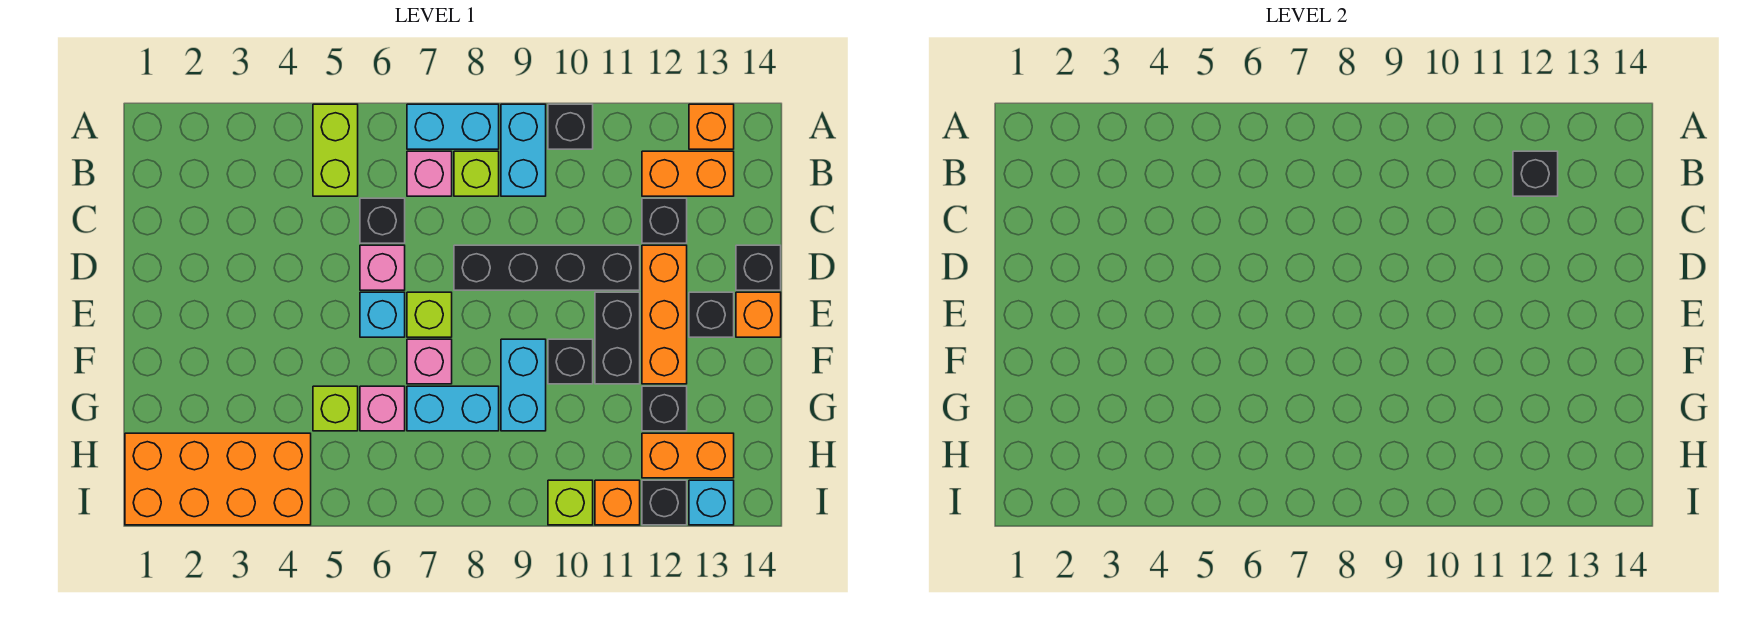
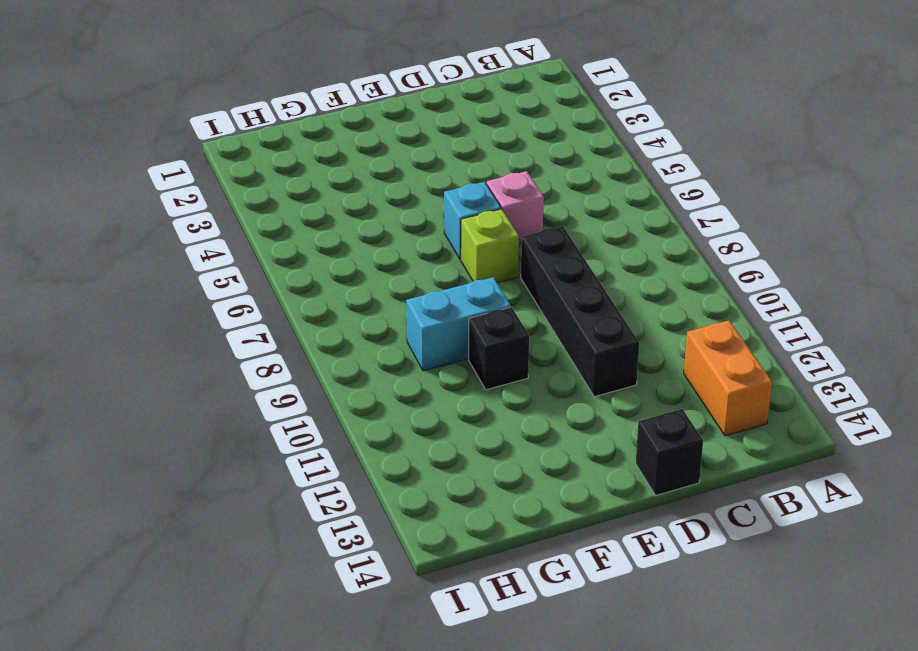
none -> lime brick A5:B5 level 1
none -> cyan brick A7:A8 level 1
none -> cyan brick A9:B9 level 1
none -> black brick A10 level 1

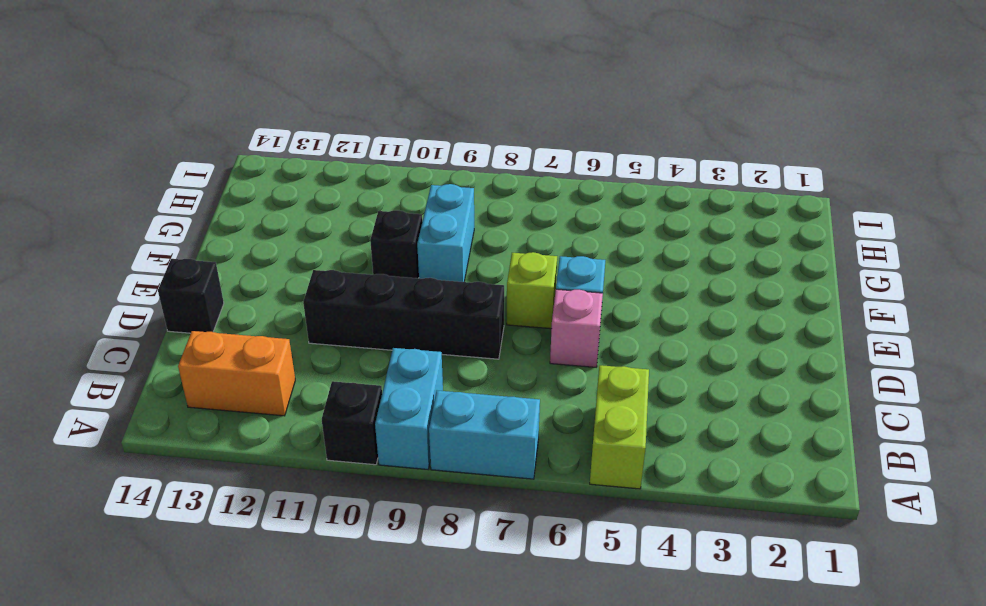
none -> orange brick A13 level 1
none -> pink brick B7 level 1
none -> lime brick B8 level 1
none -> black brick C6 level 1

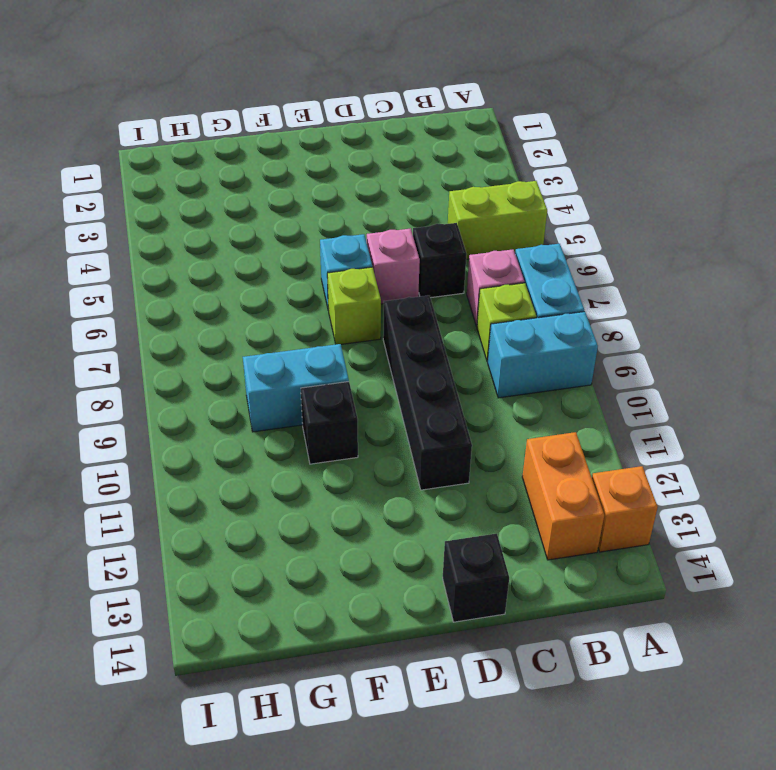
none -> black brick A10 level 1
none -> black brick C12 level 1
none -> orange brick D12:F12 level 1
none -> black brick E11:F11 level 1

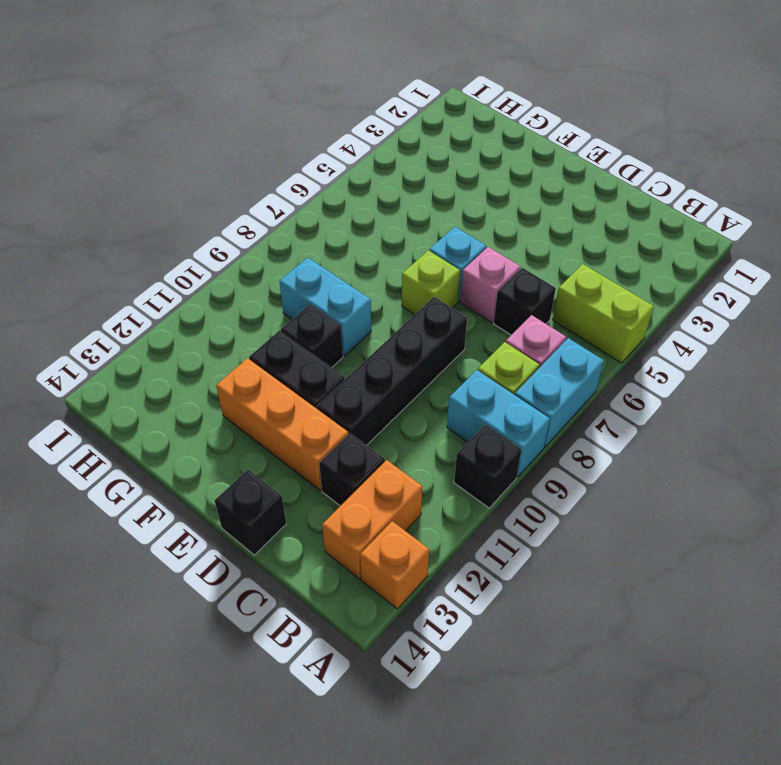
none -> black brick E13 level 1
none -> orange brick E14 level 1
none -> pink brick F7 level 1
none -> lime brick G5 level 1

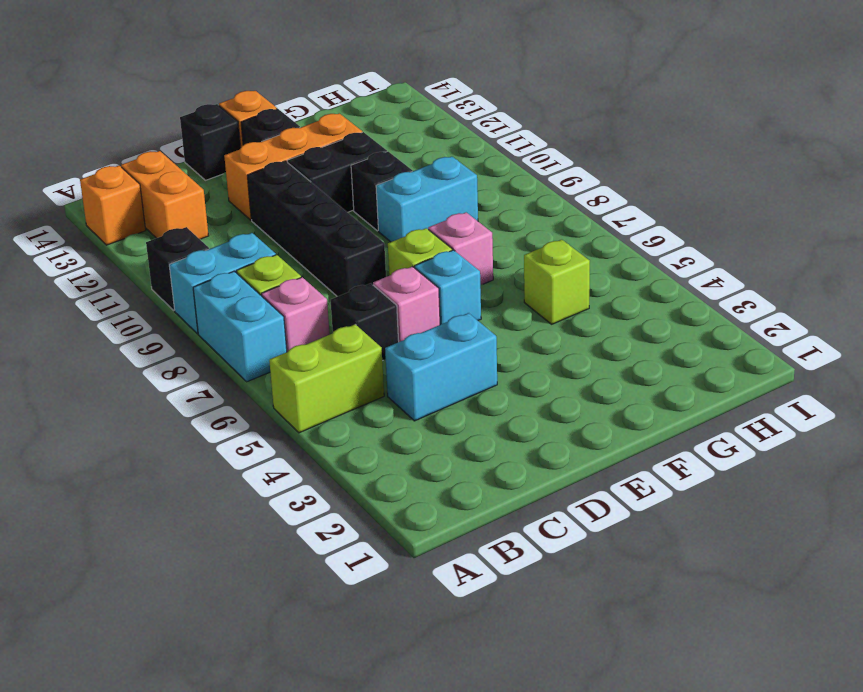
cyan brick C4:D4 level 1 -> cyan brick G7:G8 level 1
none -> black brick C12 level 1
none -> pink brick G6 level 1
none -> black brick G12 level 1
none -> orange brick H1:I4 level 1

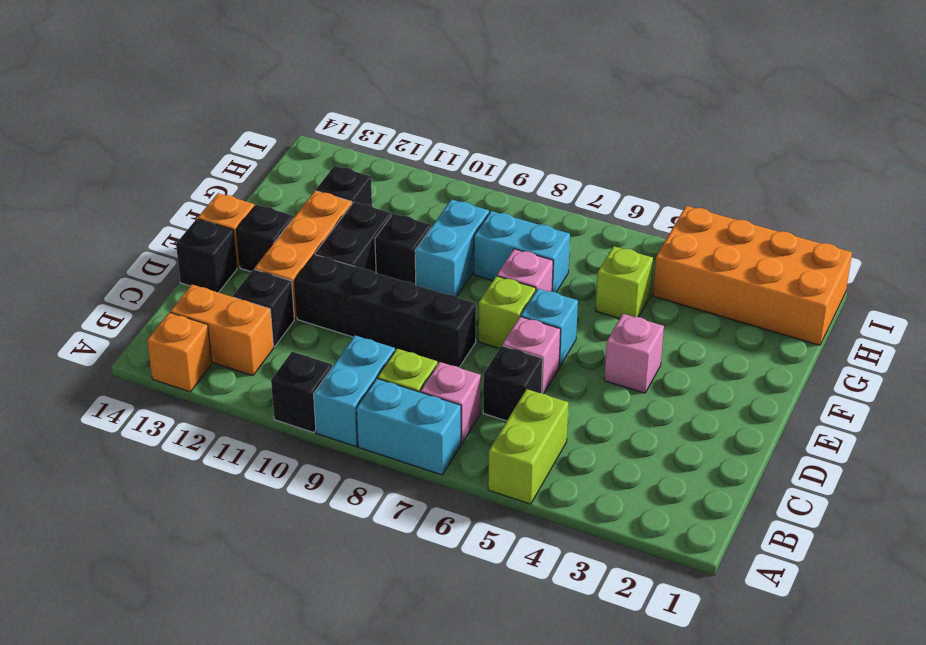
pink brick E4 level 1 -> pink brick G6 level 1
none -> orange brick H12:H13 level 1
none -> lime brick I10 level 1
none -> orange brick I11 level 1
none -> black brick I12 level 1

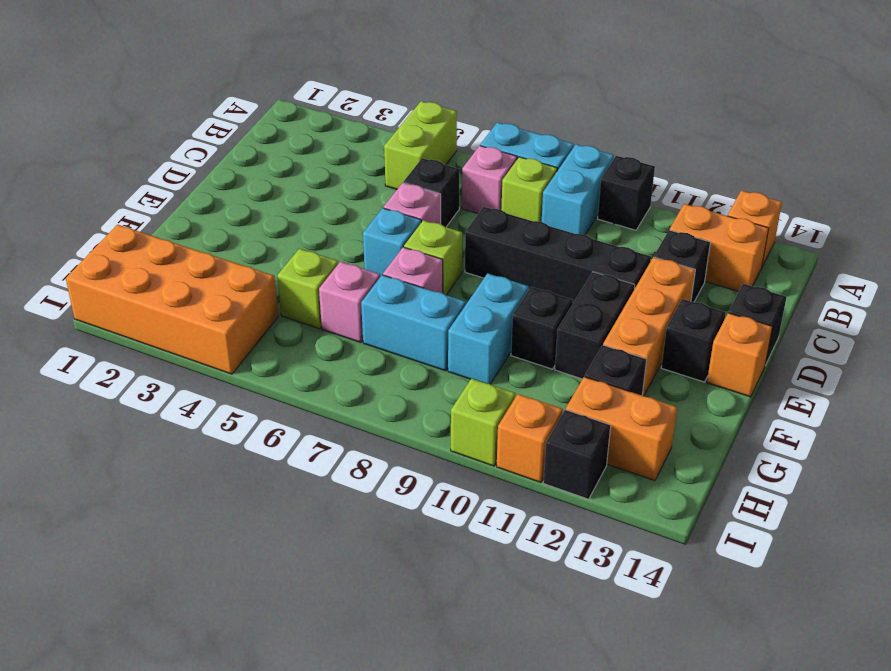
none -> cyan brick I13 level 1
none -> black brick B12 level 2

